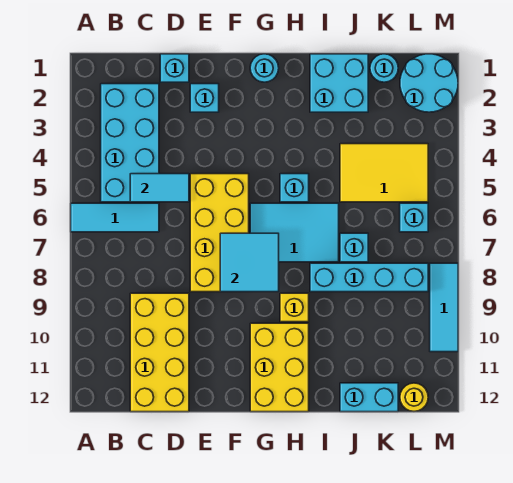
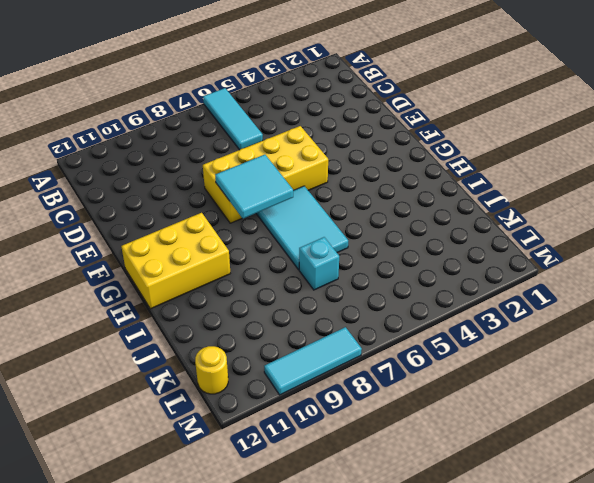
none -> cyan brick B2:C5 level 1
none -> yellow brick C9:D12 level 1
none -> cyan brick D1 level 1

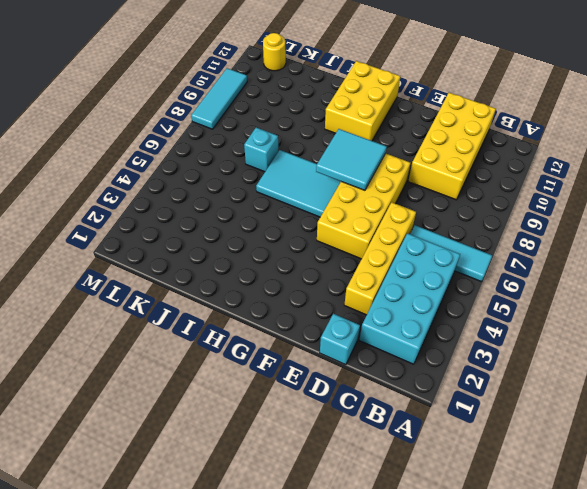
yellow brick D3:D6 level 1 -> none
none -> cyan brick E2 level 1
none -> cyan round brick G1 level 1
none -> cyan brick H5 level 1

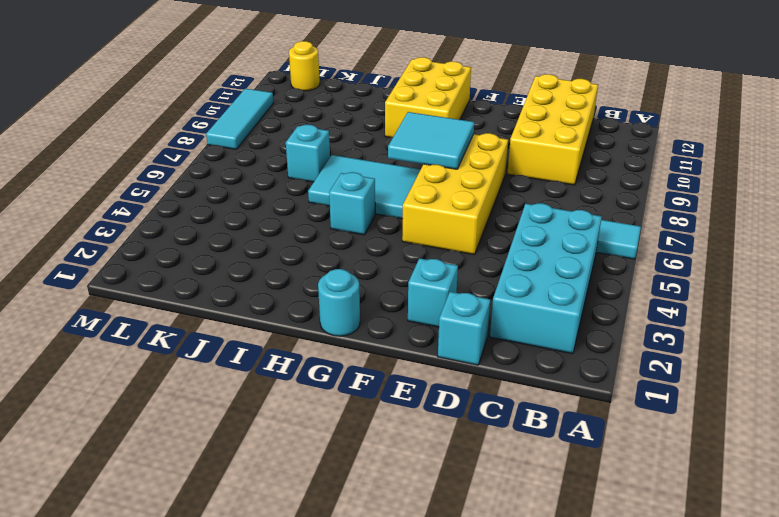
none -> yellow brick H9 level 1
none -> cyan brick I1:J2 level 1
none -> cyan brick I8:L8 level 1

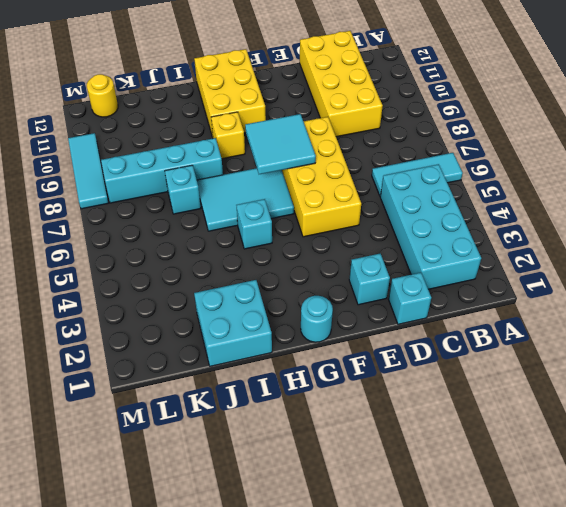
none -> yellow tile J4:L5 level 1
none -> cyan brick J12:K12 level 1
none -> cyan round brick K1 level 1

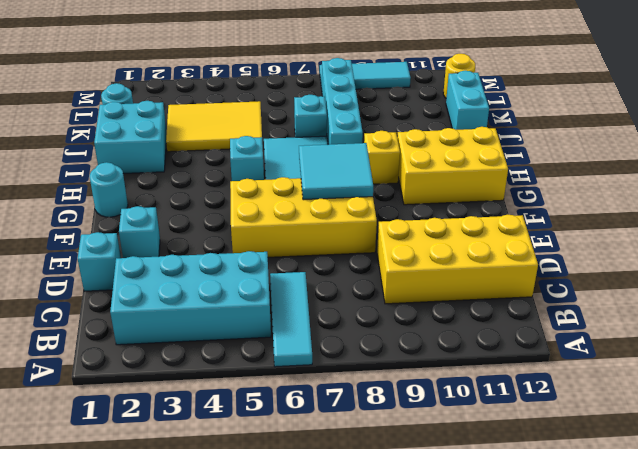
yellow tile J3:K5 level 1 -> yellow tile J4:L5 level 1
none -> cyan round brick L1:M2 level 1
none -> cyan brick L6 level 1
none -> cyan tile C5:D5 level 2

